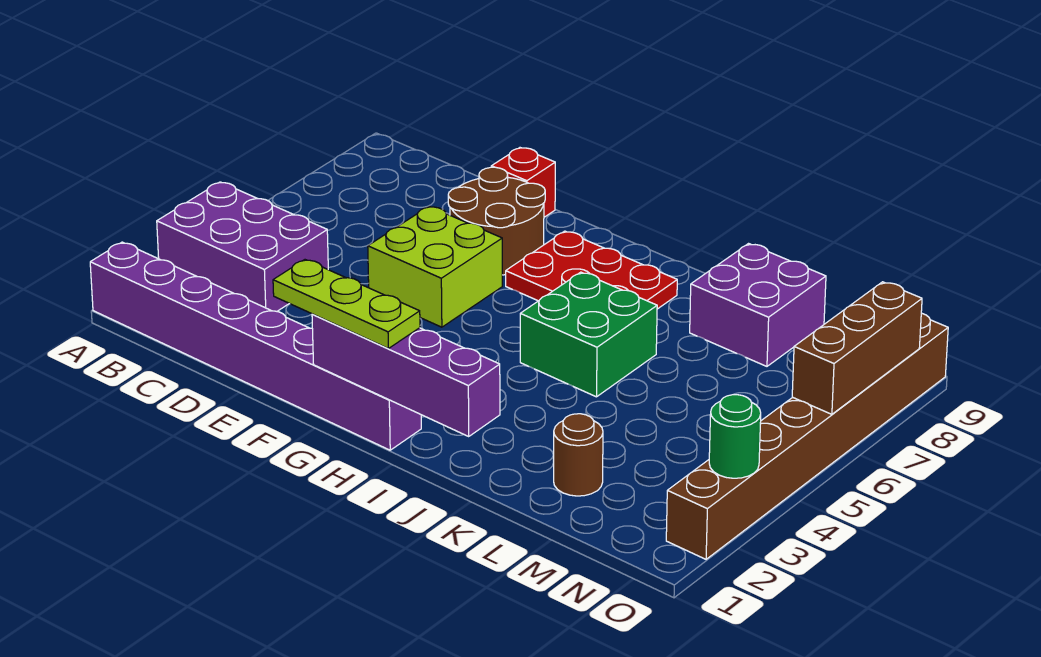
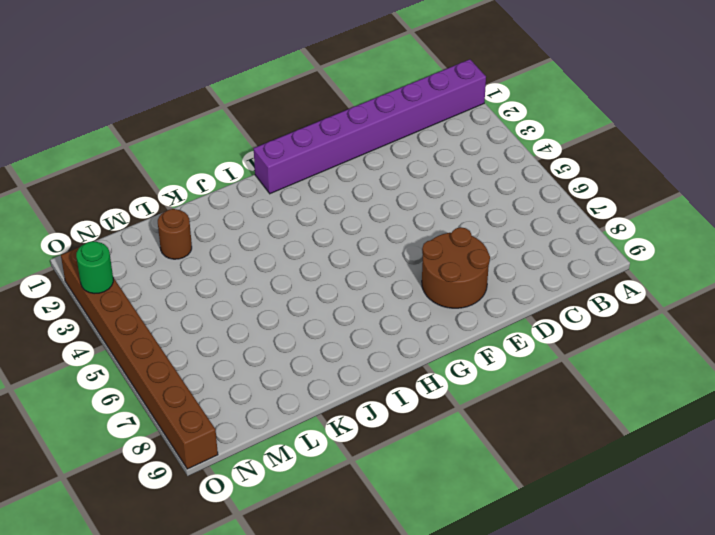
none -> purple brick A3:C4 level 1
none -> lime brick E5:F6 level 1
none -> red brick E9 level 1

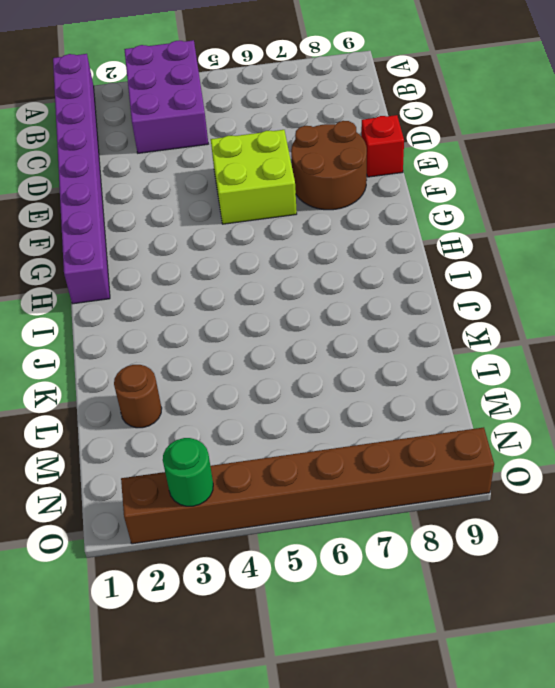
none -> red plate G7:I8 level 1
none -> green brick I5:J6 level 1
none -> purple brick K8:L9 level 1

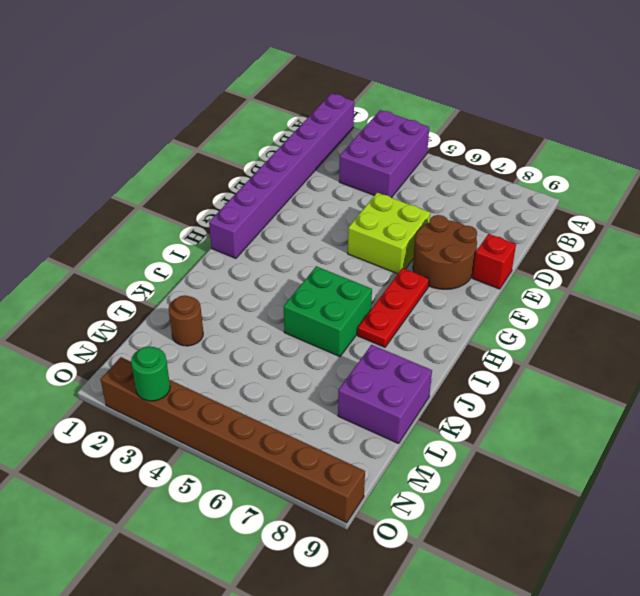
red plate G7:I7 level 1 -> red plate G7:I8 level 1
none -> purple brick G1:J1 level 2
none -> brown brick O6:O8 level 2
none -> lime plate F1:H1 level 3

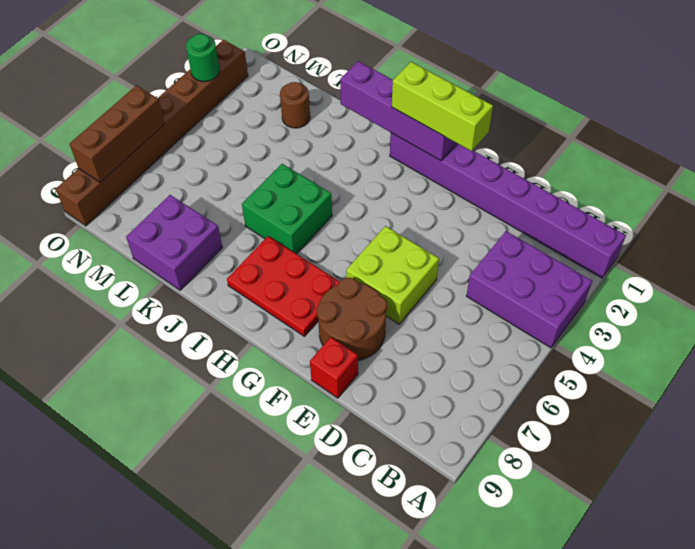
lime brick F1:H1 level 3 -> lime plate F1:H1 level 3

